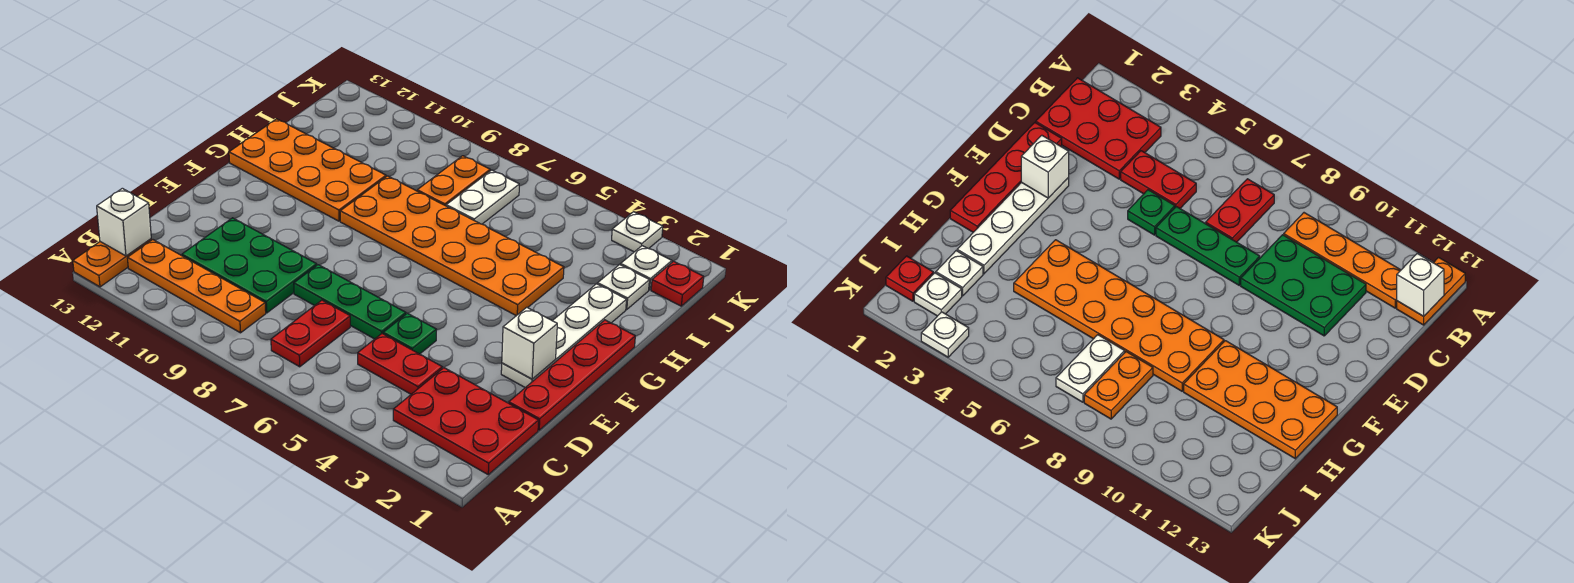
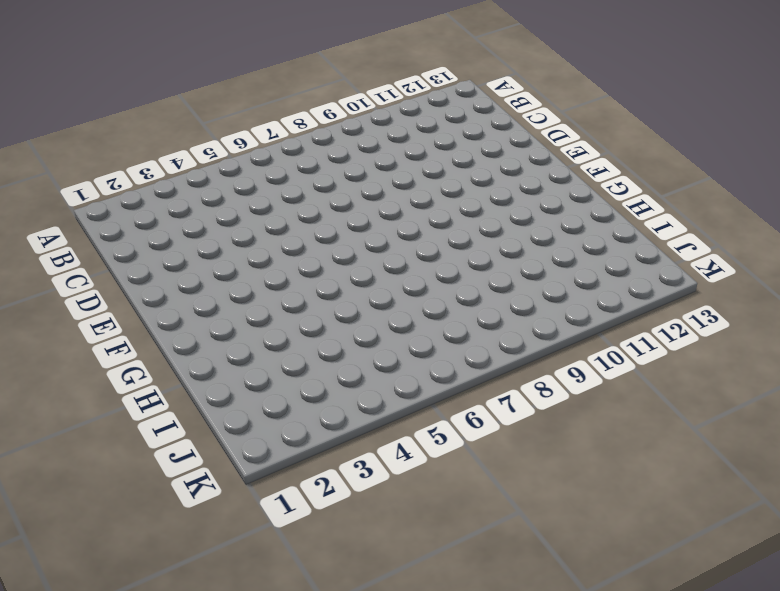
none -> orange plate A13:B13 level 1
none -> red plate B1:C3 level 1
none -> red plate B7:C7 level 1

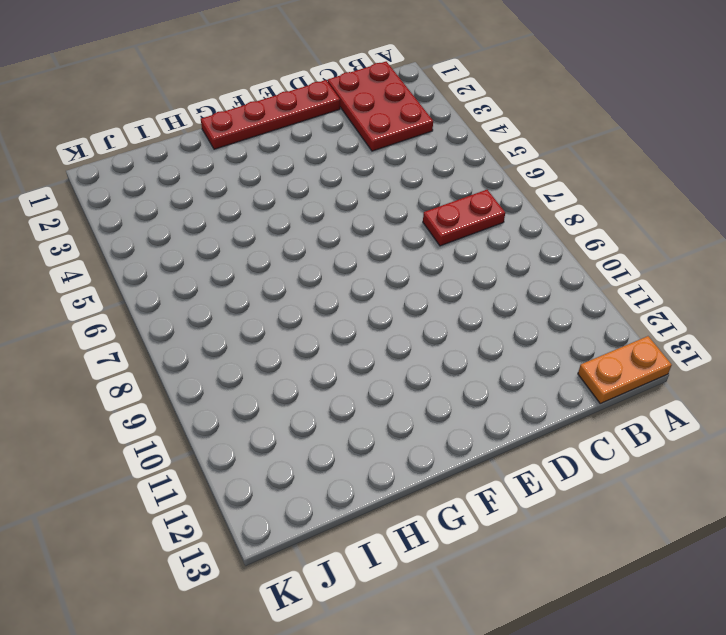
none -> orange plate B9:B12 level 1
none -> red plate C4:C5 level 1
none -> green plate C9:D11 level 1

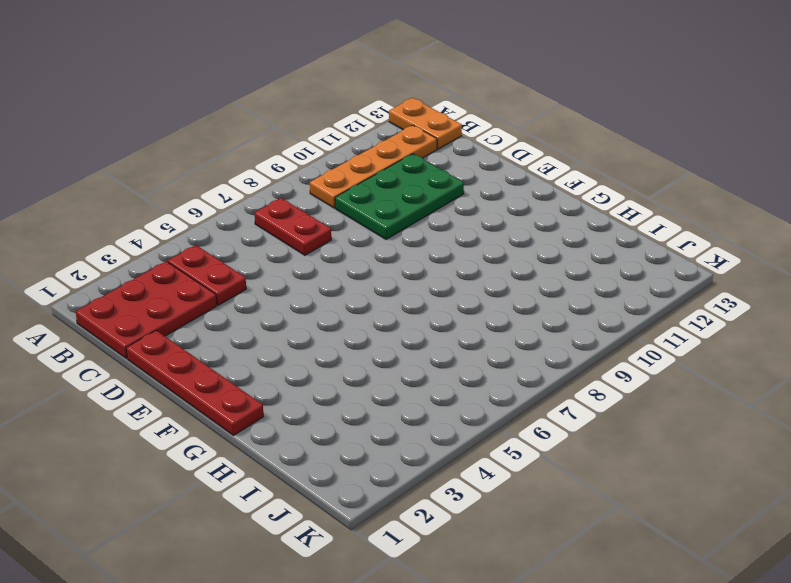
red plate B4:C4 level 1 -> red plate C4:C5 level 1
none -> green plate D5 level 1
none -> green plate D6:D8 level 1
none -> white plate E2:H2 level 1

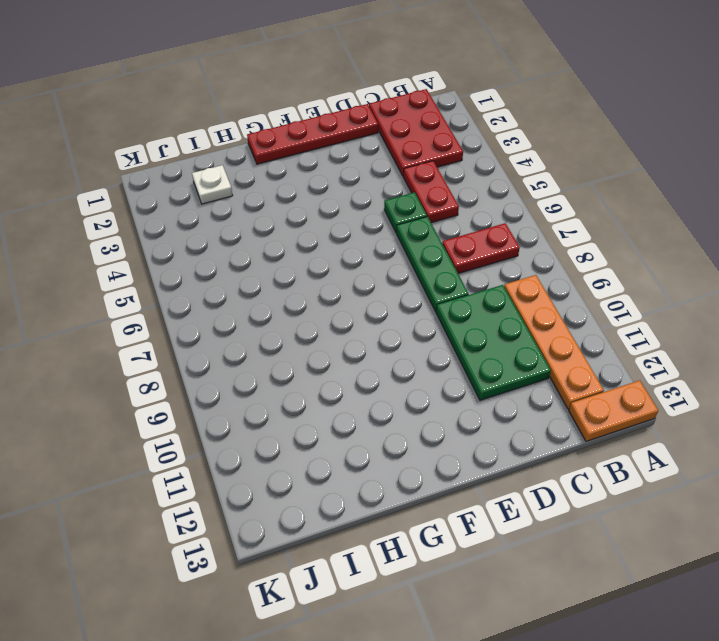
none -> white plate E2:H2 level 1
none -> orange plate G4:H9 level 1
none -> orange plate G10:H13 level 1

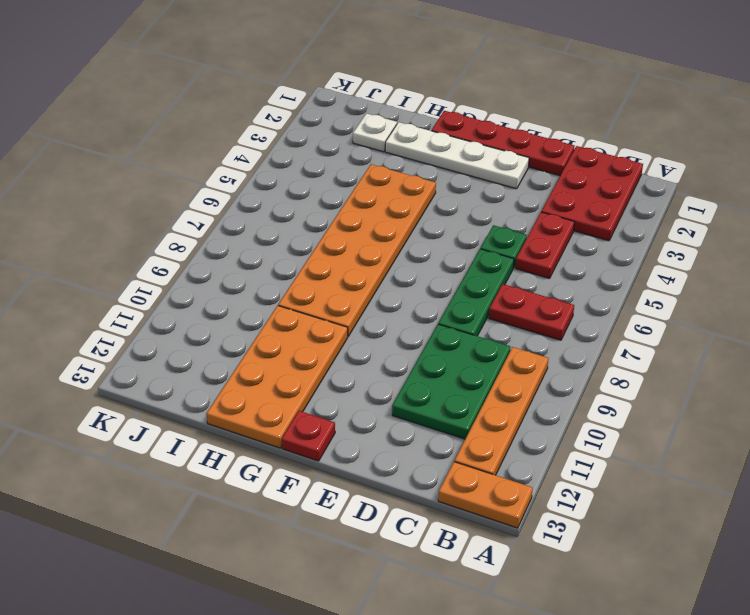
red plate F13 level 1 -> red plate J1 level 1
none -> white plate I7:J7 level 1
none -> orange plate I8:J8 level 1
none -> white plate J2 level 1

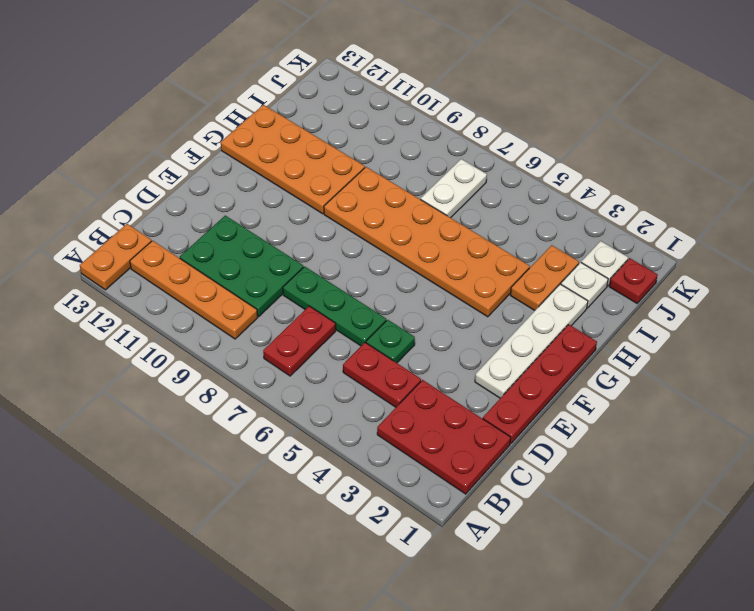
orange plate H3:I3 level 1 -> orange plate I8:J8 level 1
none -> white plate K3 level 1
none -> white brick B13 level 2
none -> white brick E2 level 2

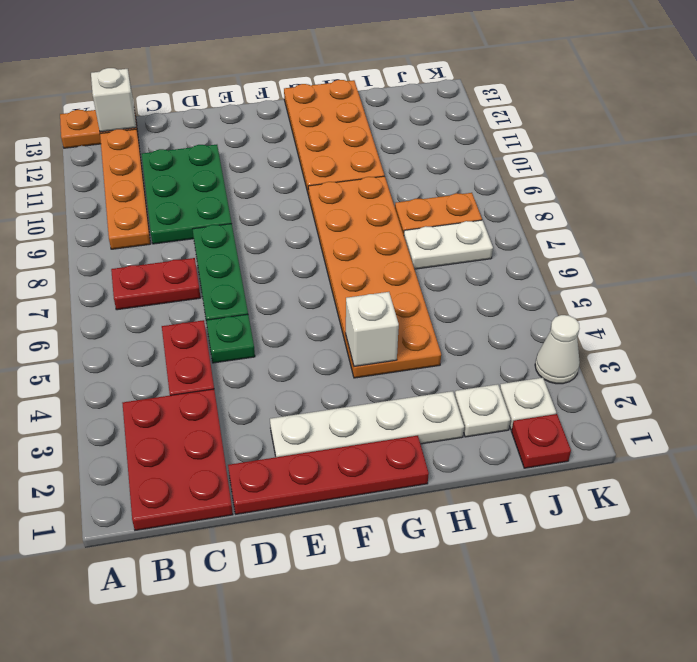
white brick G4 level 2 -> white brick E2 level 2
white cone K3 level 1 -> white plate K3 level 1

